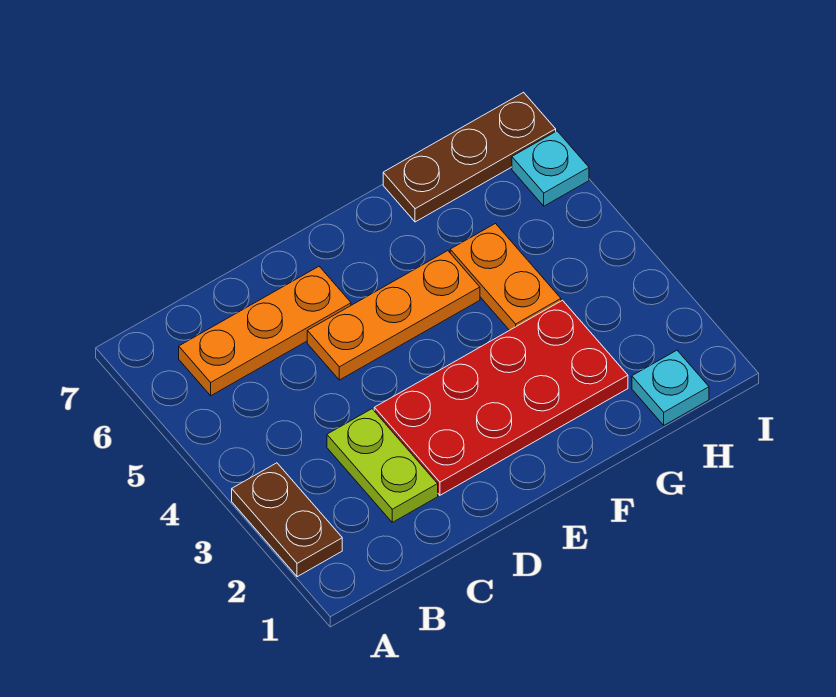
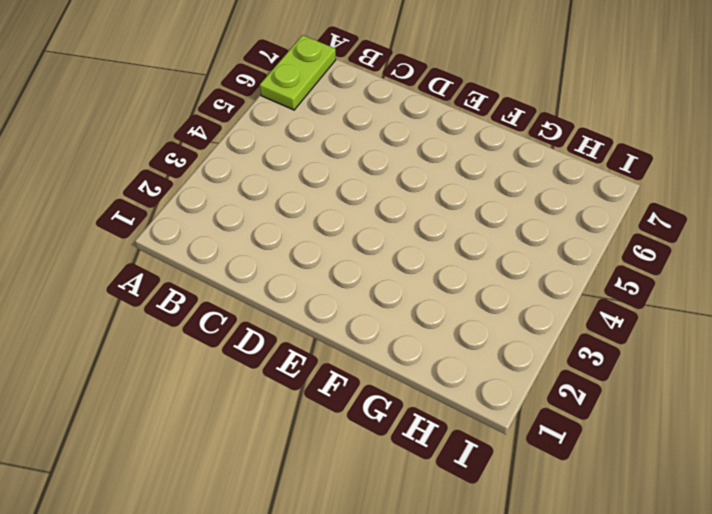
lime plate A6:A7 level 1 -> lime plate C2:C3 level 1
none -> brown plate A2:A3 level 1
none -> orange plate B6:D6 level 1

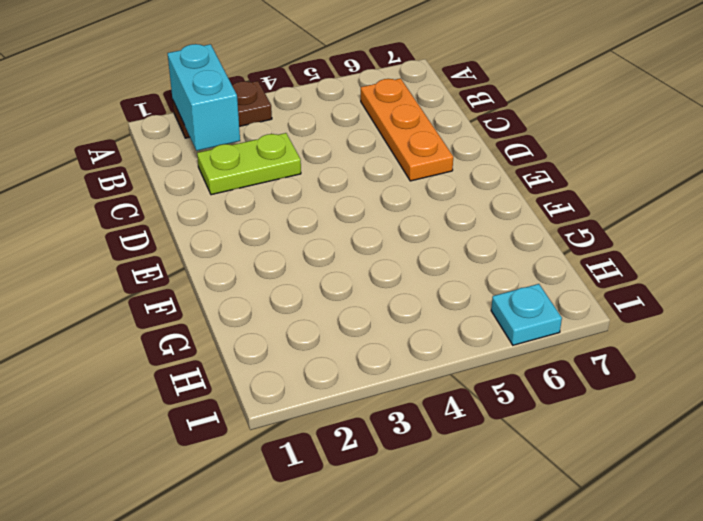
cyan brick A2:B2 level 2 -> none
none -> red plate D2:G3 level 1
none -> orange plate D5:F5 level 1

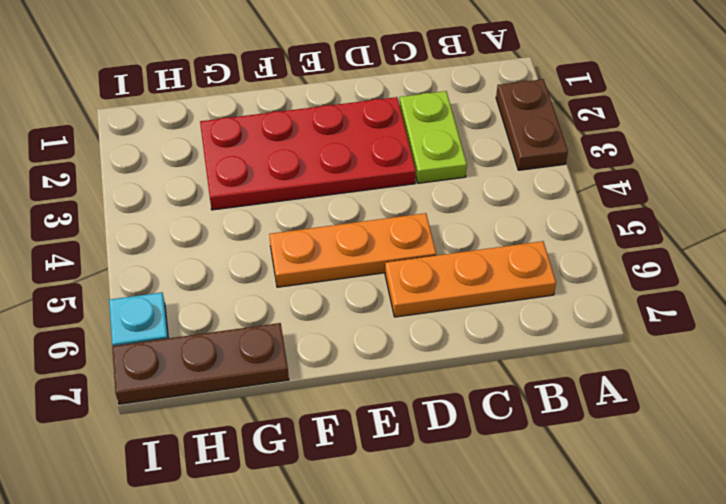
none -> orange plate G4:G5 level 1
none -> cyan plate H1 level 1

